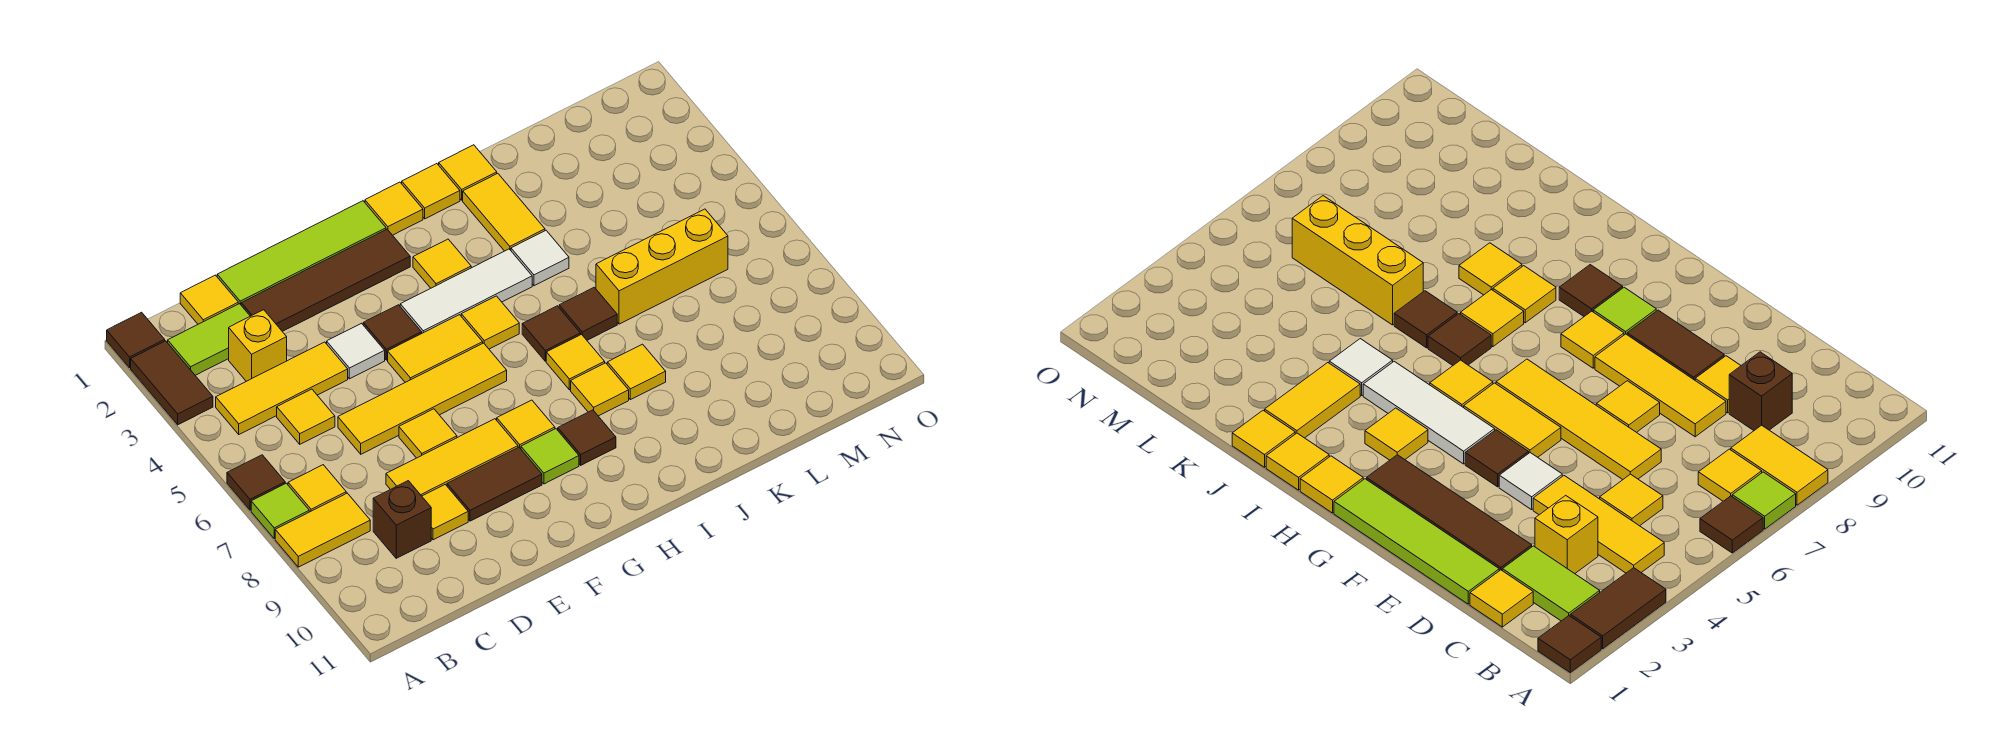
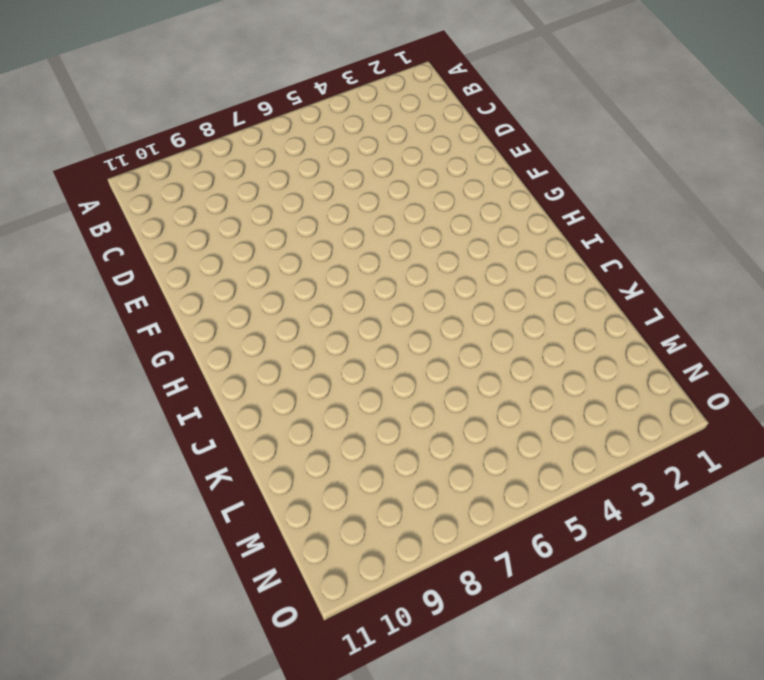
none -> brown tile A1 level 1
none -> brown tile A2:A3 level 1
none -> brown tile A6 level 1
none -> lime tile A7 level 1

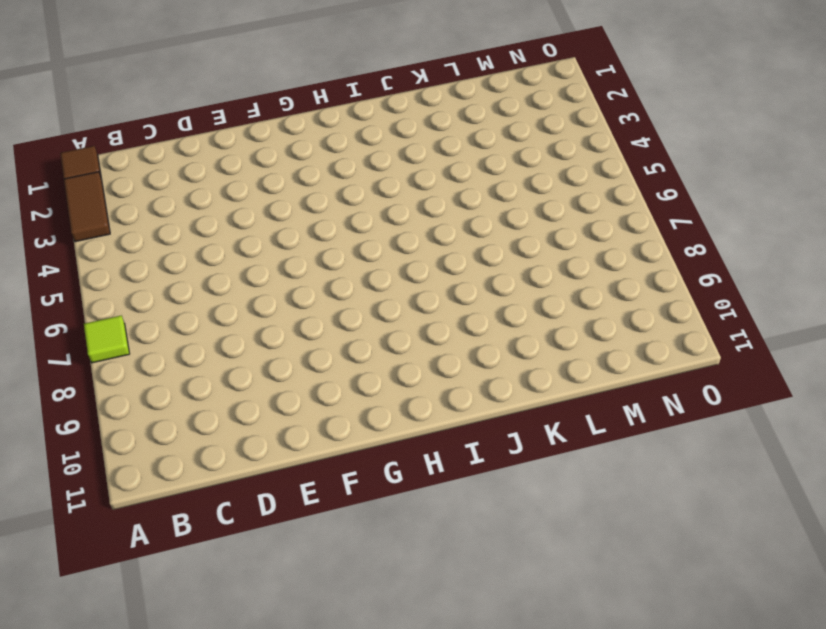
none -> brown tile A6 level 1
none -> yellow tile A8:B8 level 1
none -> lime tile B2:C2 level 1
none -> yellow tile B4:D4 level 1

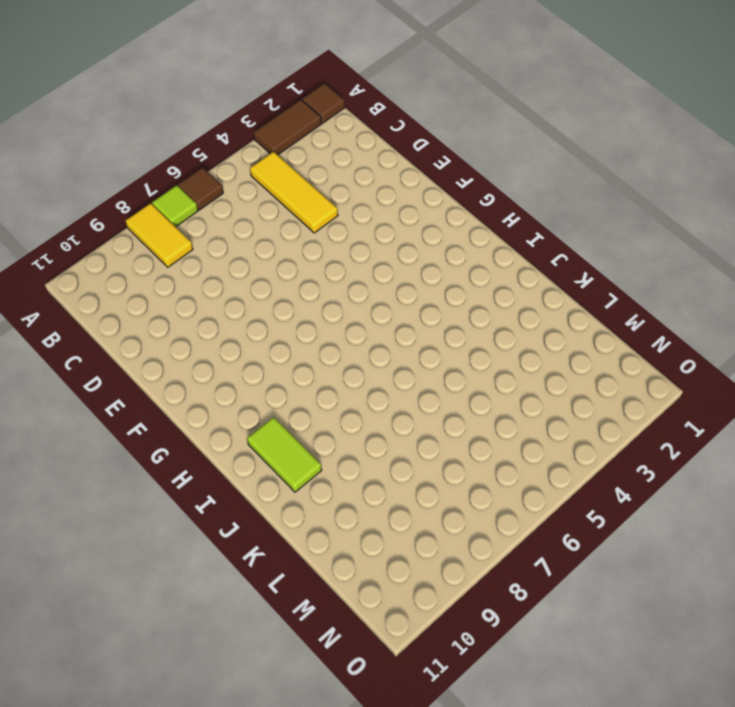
lime tile I10:J10 level 1 -> lime tile B2:C2 level 1
none -> yellow tile B7 level 1
none -> yellow tile C1 level 1
none -> yellow brick C3 level 1
none -> yellow tile C5 level 1

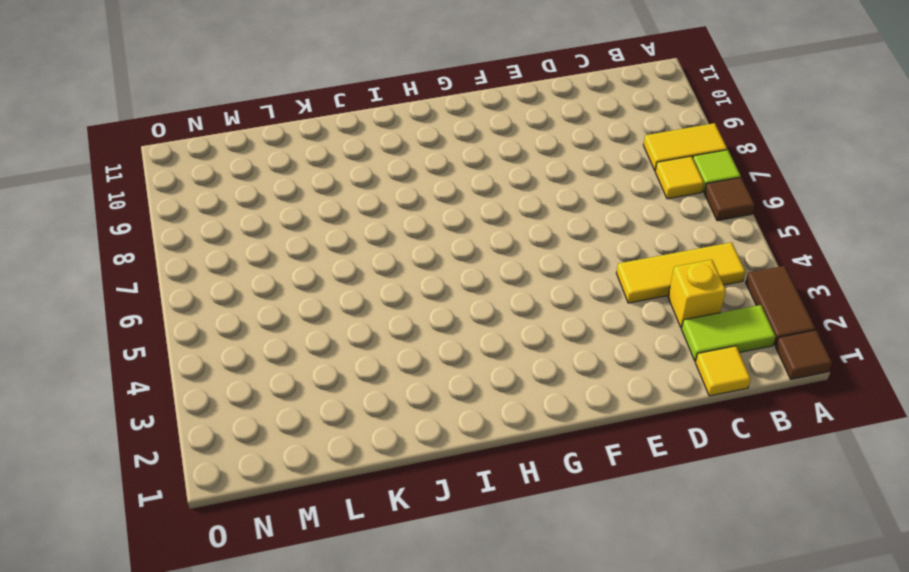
none -> yellow tile C5 level 1
none -> brown brick C9 level 1
none -> lime tile D1:G1 level 1
none -> brown tile D2:G2 level 1

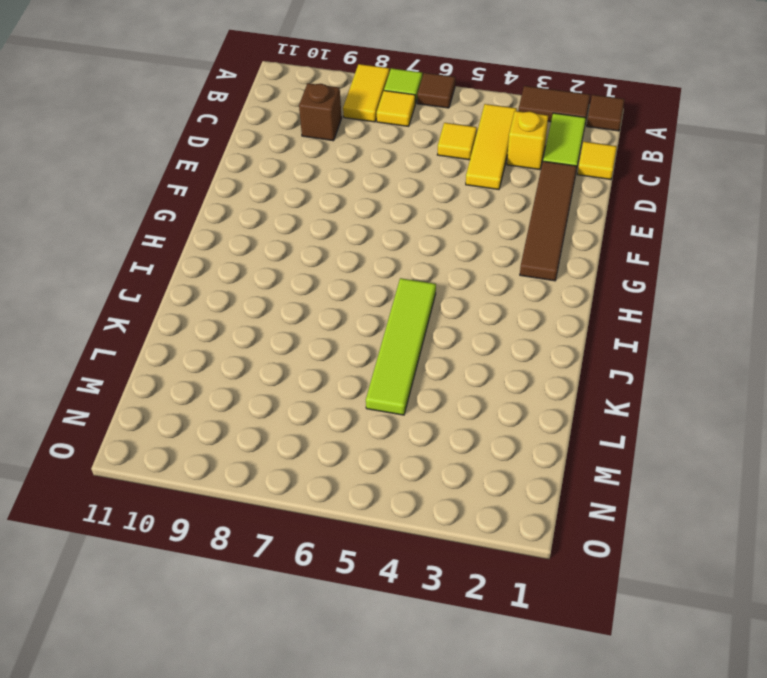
lime tile I5:L5 level 1 -> lime tile D1:G1 level 1
none -> yellow tile D6:G6 level 1
none -> yellow tile D8:F8 level 1
none -> yellow tile D9 level 1
none -> white tile E4 level 1

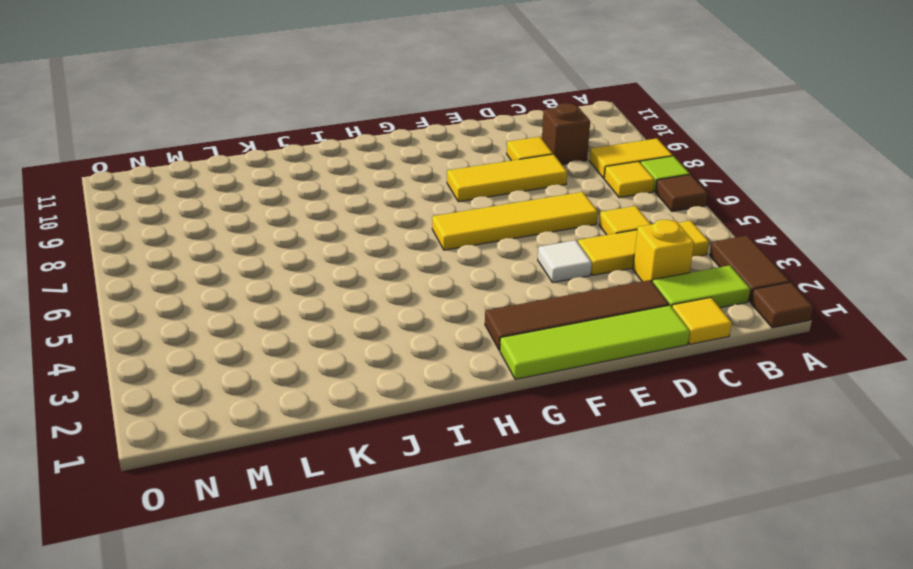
none -> yellow tile E7 level 1
none -> brown tile E9:F9 level 1
none -> brown tile F4 level 1
none -> yellow tile F5:G5 level 1

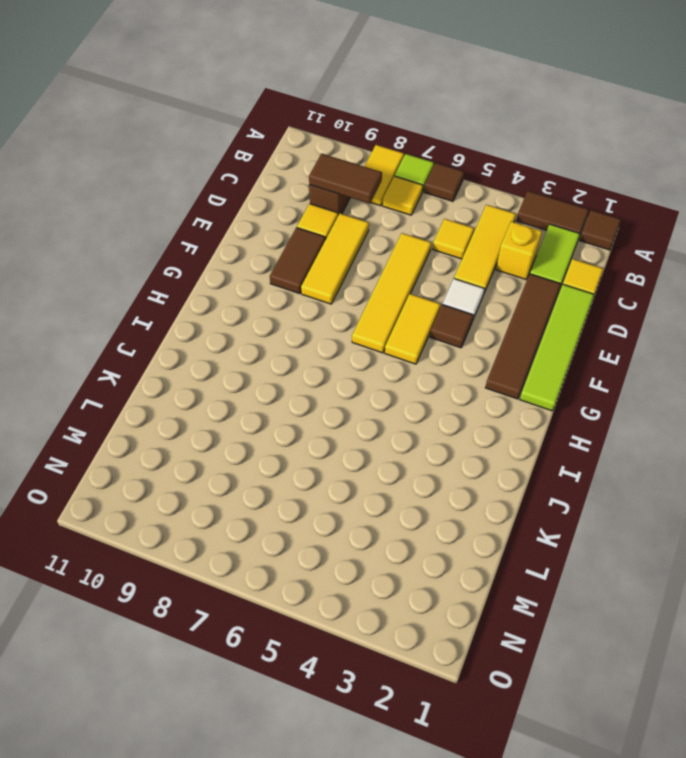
brown tile C8:C9 level 2 -> none
none -> yellow tile E7 level 1
none -> white tile G4:I4 level 1
none -> yellow tile G8 level 1
none -> lime tile G9 level 1

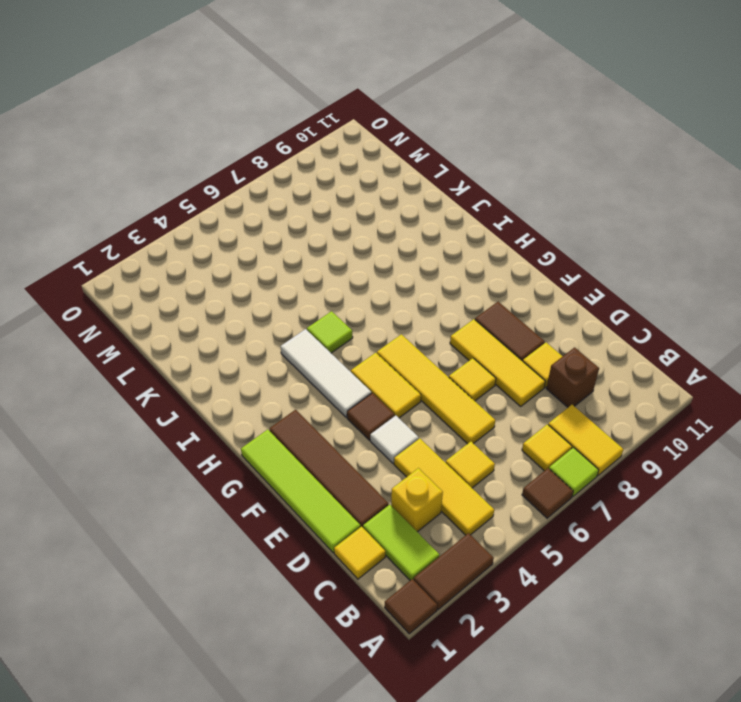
lime tile I5 level 1 -> lime tile G9 level 1
none -> yellow tile G8 level 1
none -> yellow tile H1 level 1
none -> yellow tile H3 level 1
none -> yellow tile H5 level 1

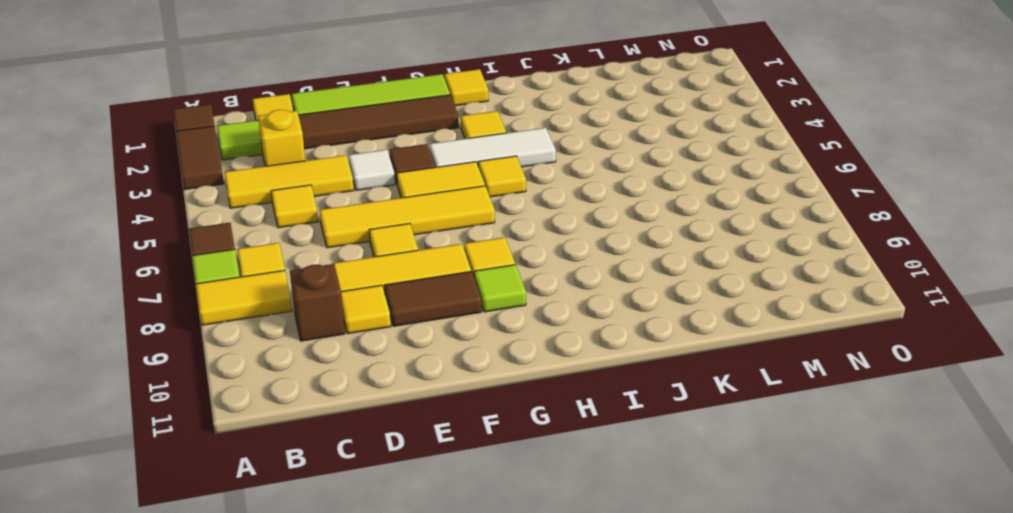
none -> brown tile H9 level 1
none -> yellow tile I1 level 1
none -> brown tile I6 level 1
none -> yellow tile I7 level 1

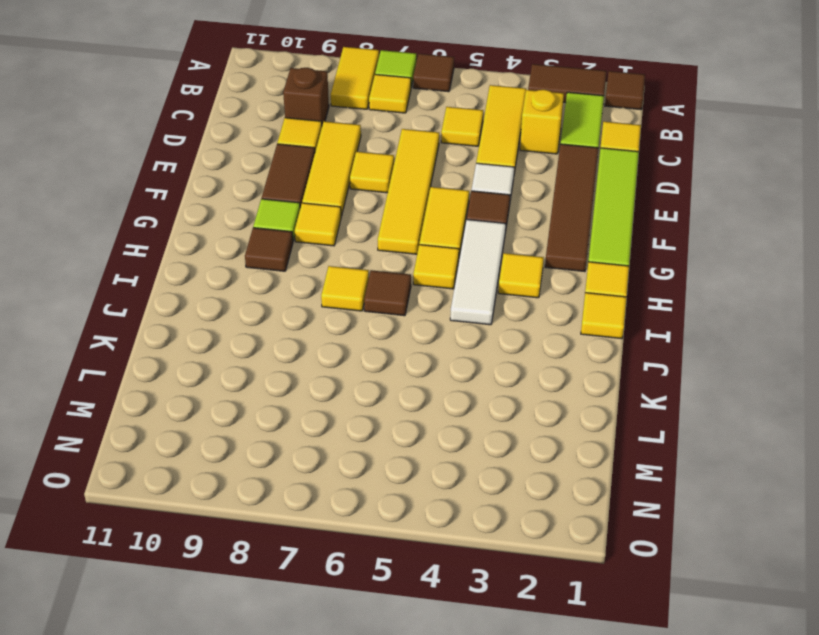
none -> yellow tile I8 level 1
none -> yellow tile J1 level 1
none -> yellow tile J2:J3 level 1
none -> white tile J4 level 1

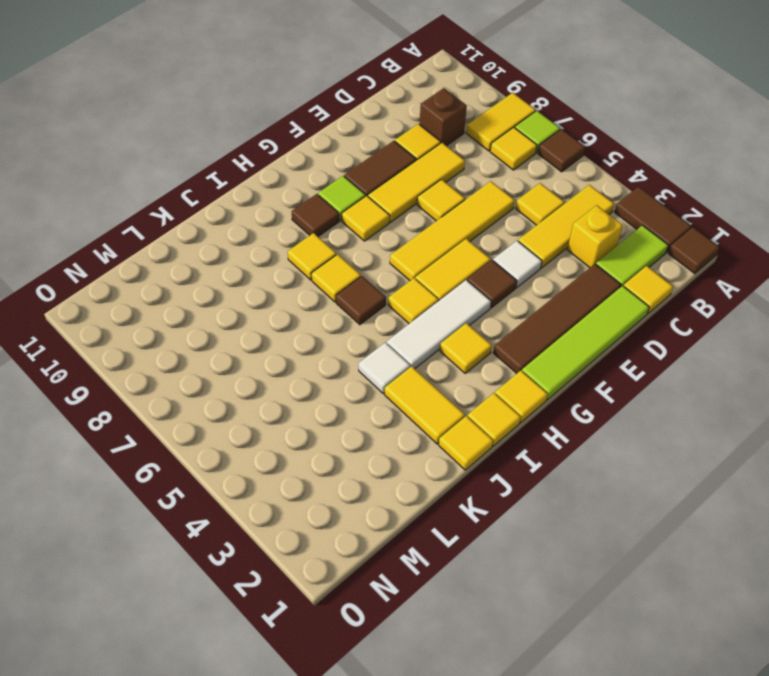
none -> brown tile J6 level 1
none -> yellow tile J8 level 1
none -> yellow brick K6:M6 level 1

